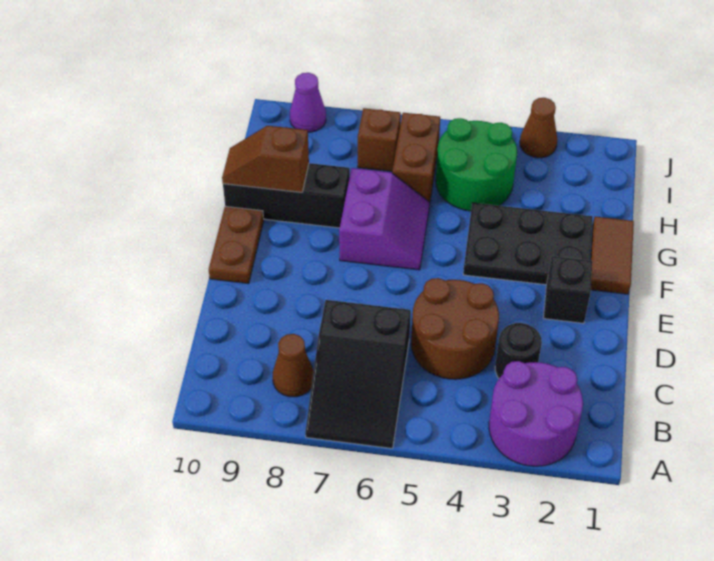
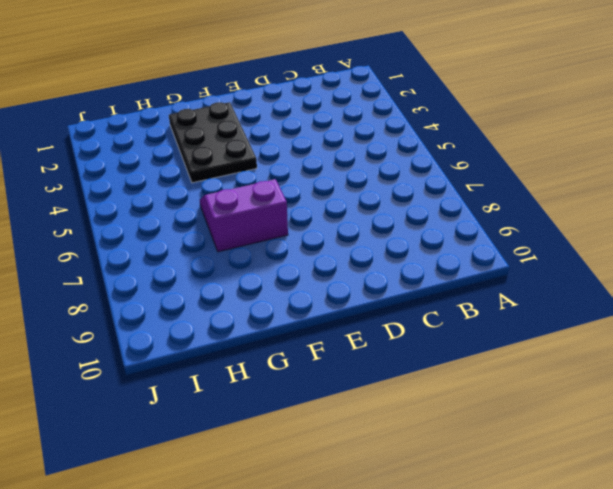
none -> purple round brick A2:B3 level 1
none -> black slope A6:C7 level 1 top C
none -> brown cone B8 level 1

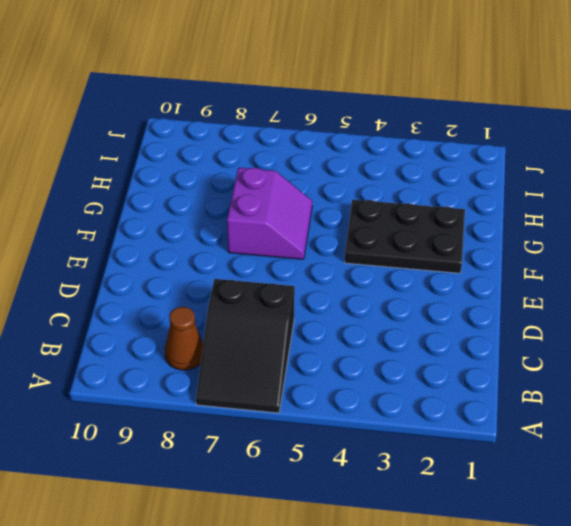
none -> purple round brick A2:B3 level 1
none -> black round brick C3 level 1
none -> brown round brick C4:D5 level 1

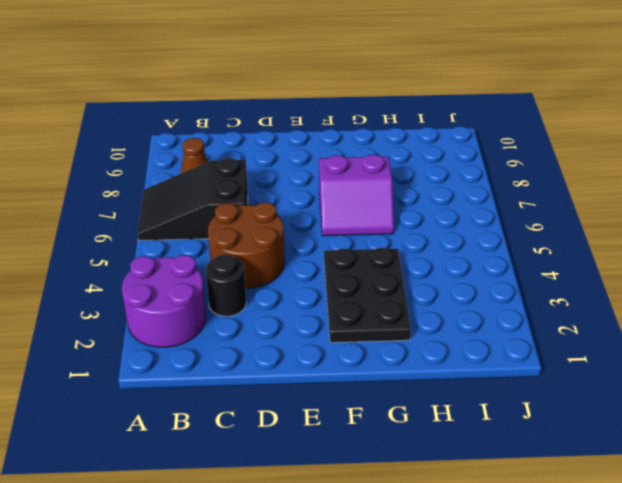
none -> black brick E2 level 1
none -> brown plate E10:F10 level 1
none -> brown tile F1:G1 level 1

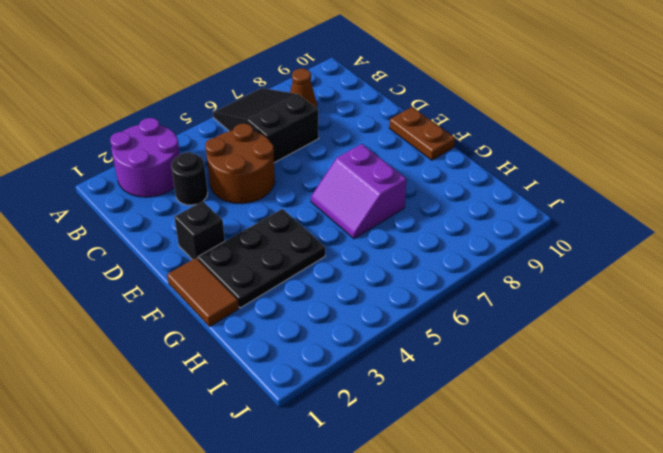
none -> black brick G8:G10 level 1
none -> green round brick H4:I5 level 1
none -> brown brick H6:I6 level 1

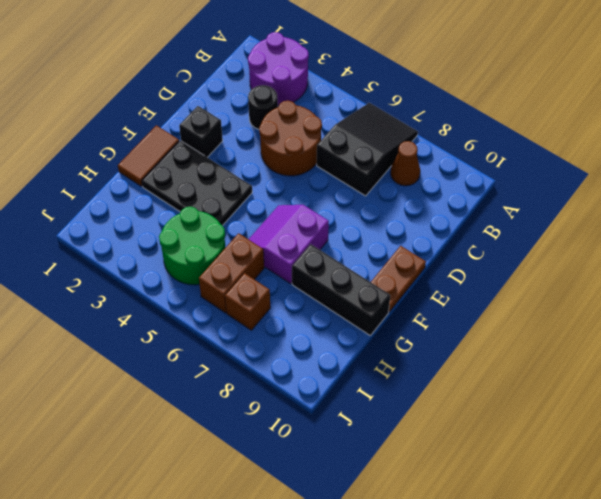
none -> brown cone J3 level 1
none -> purple cone J9 level 1
none -> brown slope G9:G10 level 2 top 9

